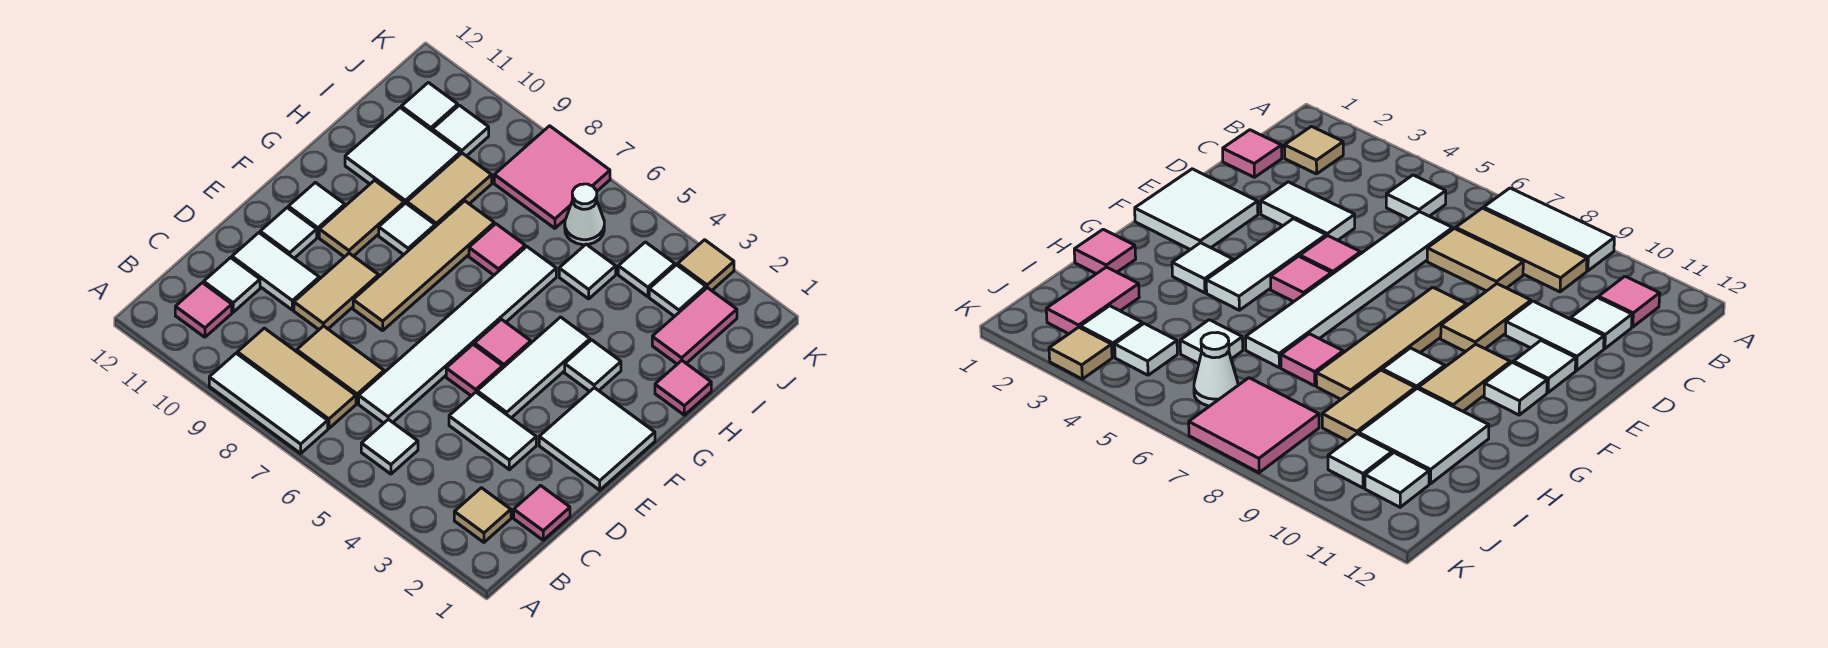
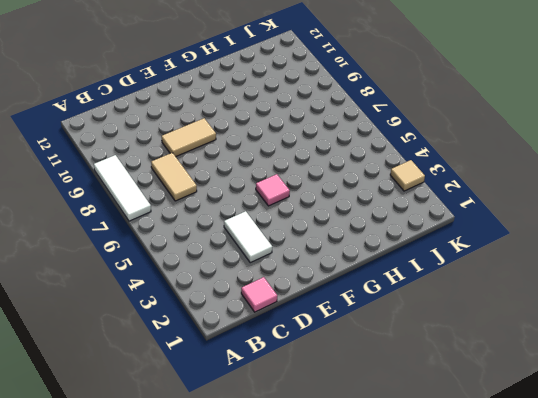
none -> tan tile B2 level 1
none -> white tile B5 level 1
none -> tan tile B7:B9 level 1
none -> pink tile B11 level 1

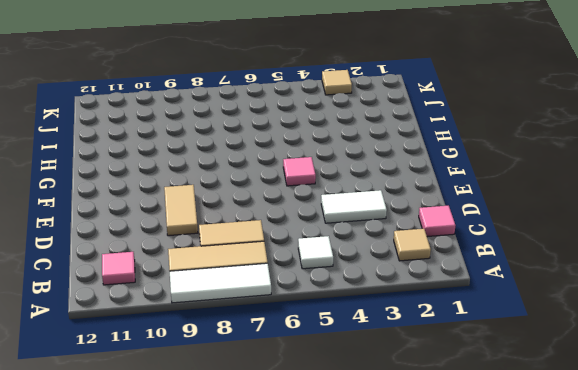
none -> white tile C6:H6 level 1
none -> white tile C11 level 1
none -> white tile D10:D11 level 1
none -> white tile E1:F2 level 1

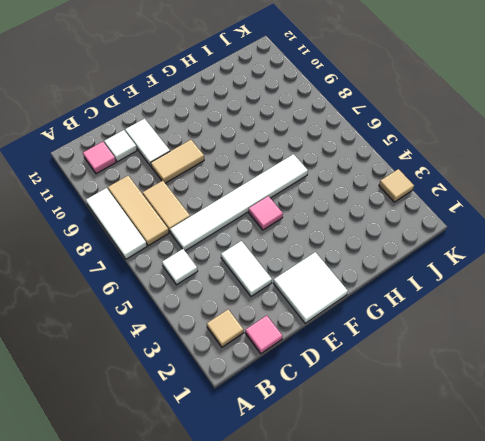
none -> white tile E4:G4 level 1
none -> pink tile E5 level 1
none -> tan tile E8:H8 level 1
none -> white tile E11 level 1

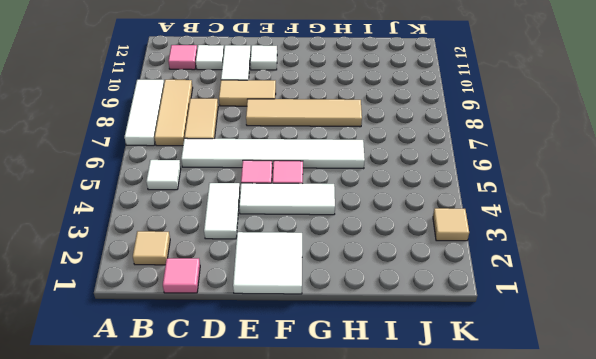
none -> tan tile F10:G10 level 1
none -> white tile F11 level 1
none -> white tile G3 level 1
none -> white tile G9 level 1

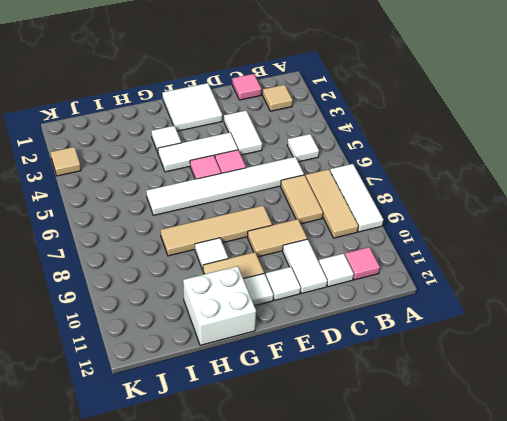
white brick G11:H12 level 1 -> white tile H10:I11 level 1
none -> pink tile H1 level 1
none -> pink tile H7 level 1
none -> tan tile H9:I9 level 1
none -> pink tile I2:J2 level 1

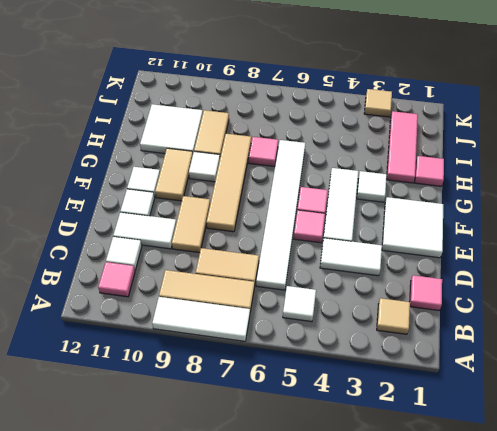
pink tile H2:J2 level 1 -> pink tile I2:J2 level 1
none -> white tile I5 level 1
none -> white tile J3 level 1
none -> white tile J4 level 1
none -> white cone J6 level 1

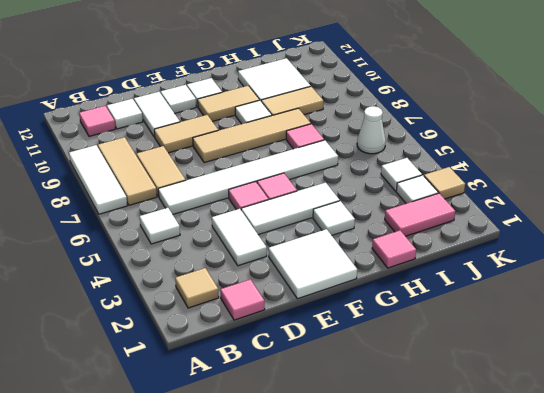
none -> white tile I5 level 1
none -> pink tile J7:K8 level 1
none -> white tile J10 level 1
none -> white tile J11 level 1

